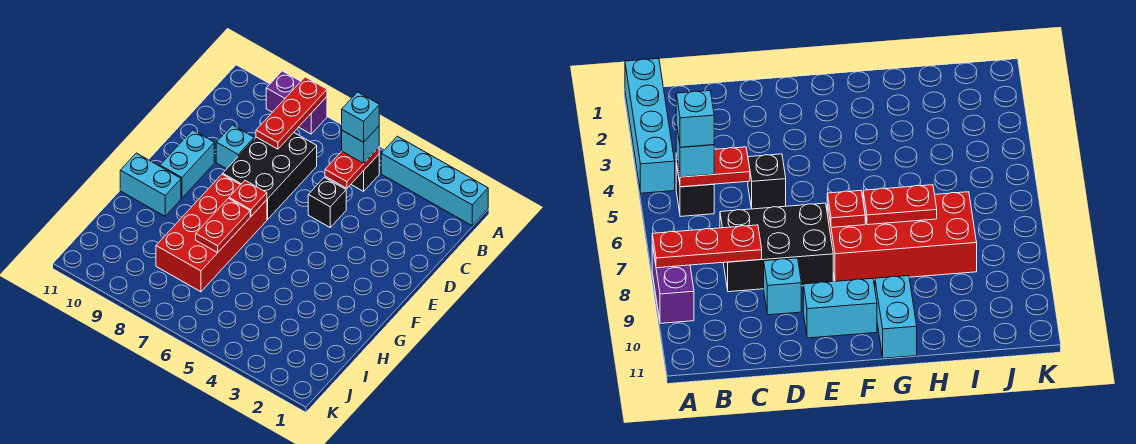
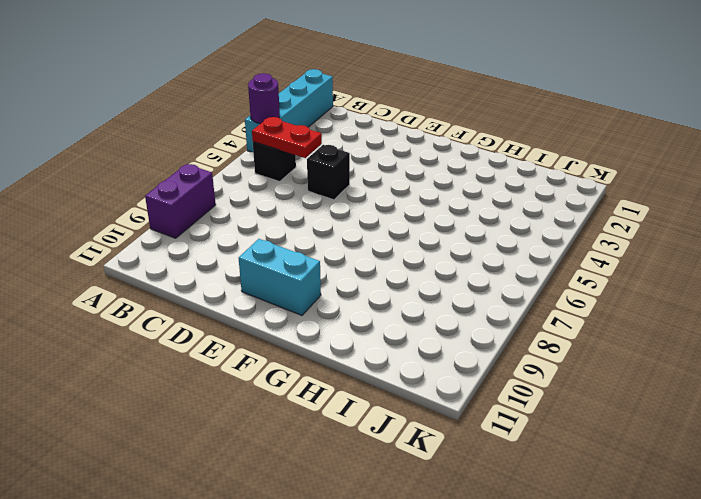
purple round brick A4 level 2 -> none
none -> black brick C7:E8 level 1
none -> cyan brick D9 level 1
none -> red brick F7:I8 level 1

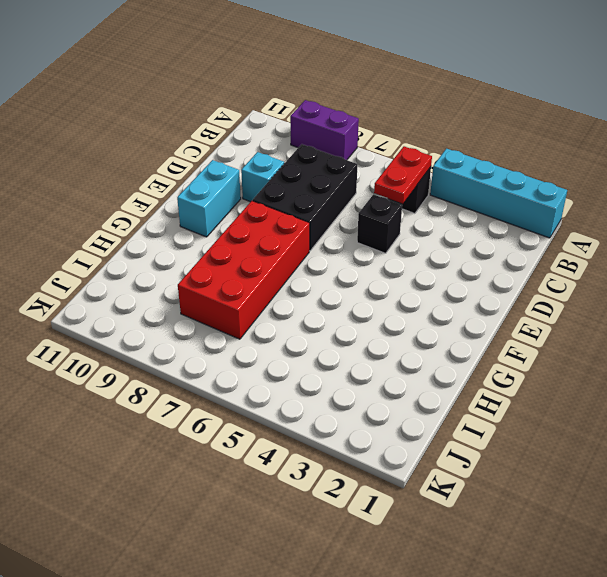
none -> cyan brick G10:G11 level 1
none -> red plate A8:C8 level 2
none -> red plate F7 level 2

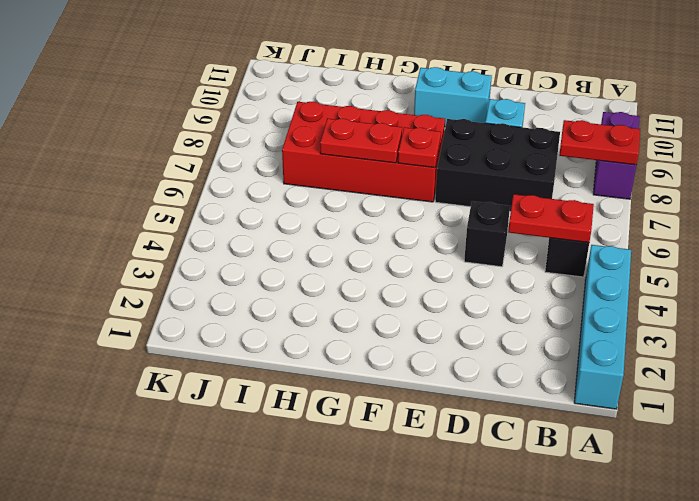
red plate A8:B8 level 2 -> red plate A8:C8 level 2
none -> cyan brick G10:G11 level 1
none -> cyan brick B5 level 3
none -> cyan brick B5 level 4

